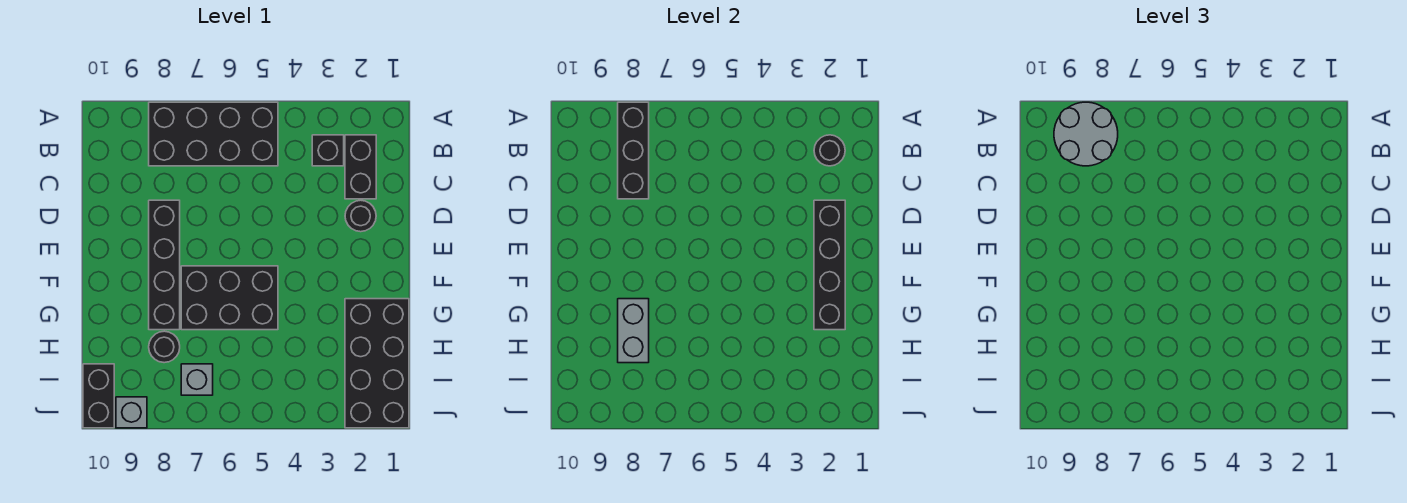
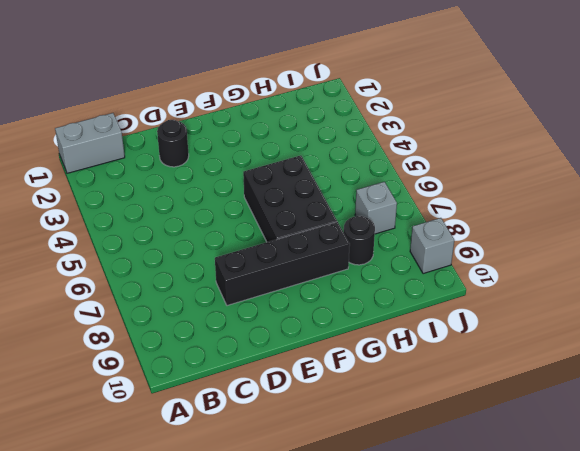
grey brick A1:B1 level 1 -> grey brick G8:H8 level 2
none -> black brick A5:B8 level 1
none -> black brick B2:C2 level 1
none -> black brick B3 level 1

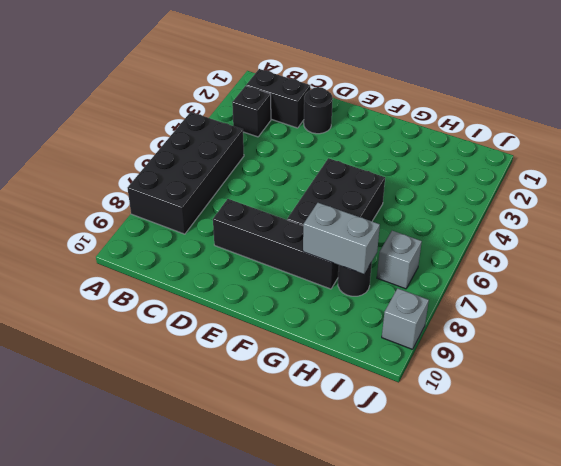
none -> black brick G1:J2 level 1
none -> black brick I10:J10 level 1
none -> black brick A8:C8 level 2

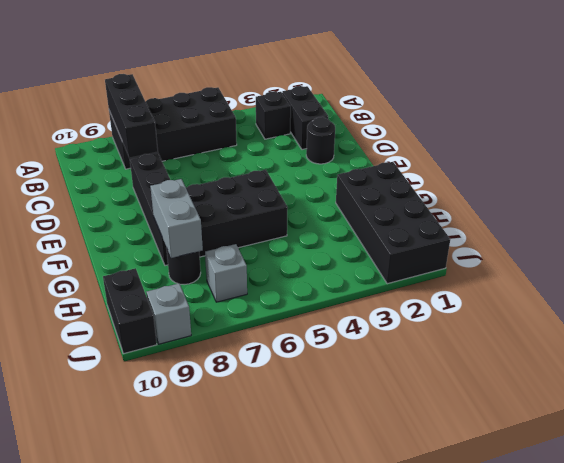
none -> black round brick B2 level 2
none -> black brick D2:G2 level 2
none -> grey round brick A8:B9 level 3

